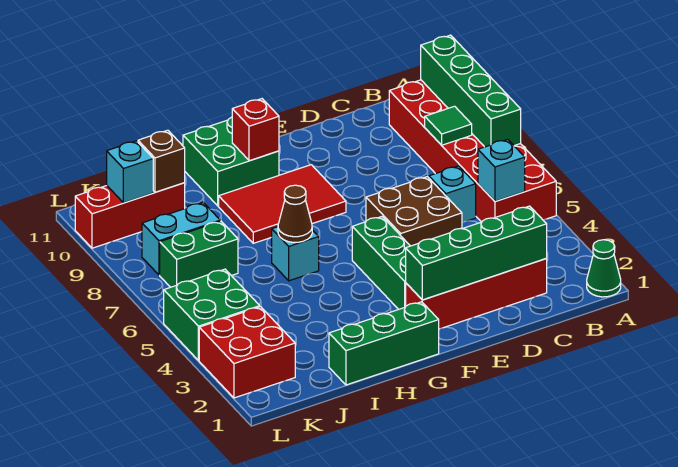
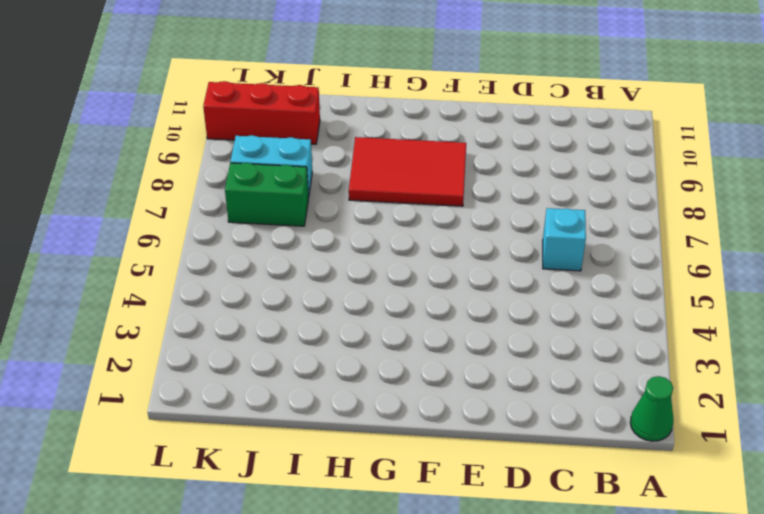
none -> red brick A5:B10 level 1
none -> red brick C2:F2 level 1
none -> brown brick D5:E6 level 1

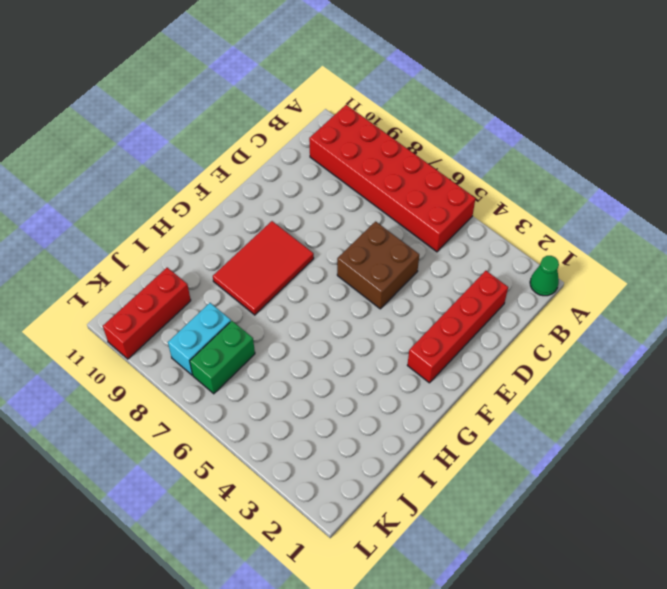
none -> cyan brick C6 level 1
none -> green brick F3:F5 level 1
none -> green brick G1:I1 level 1

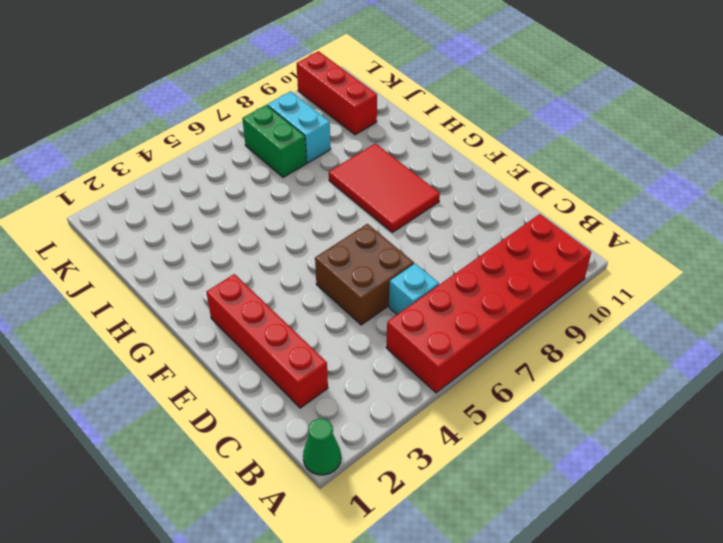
none -> green brick F3:F5 level 1
none -> green brick G1:I1 level 1
none -> green brick G10:H11 level 1

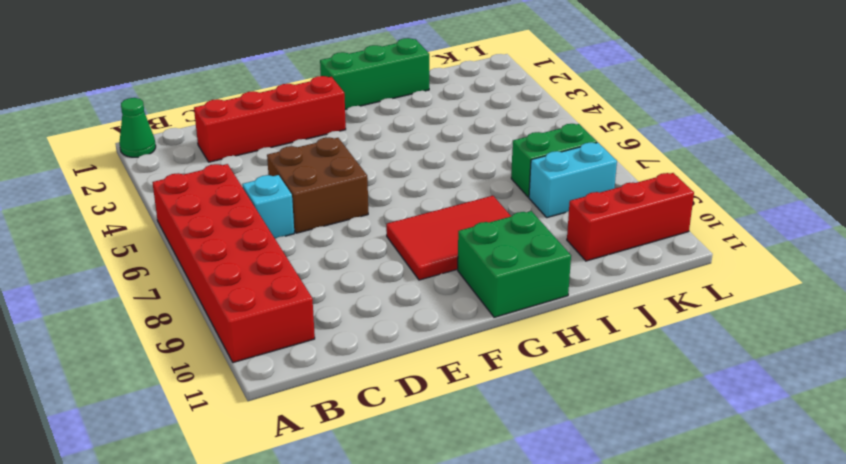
none -> green brick F3:F5 level 1
none -> cyan brick H6 level 1
none -> red brick K2:L3 level 1

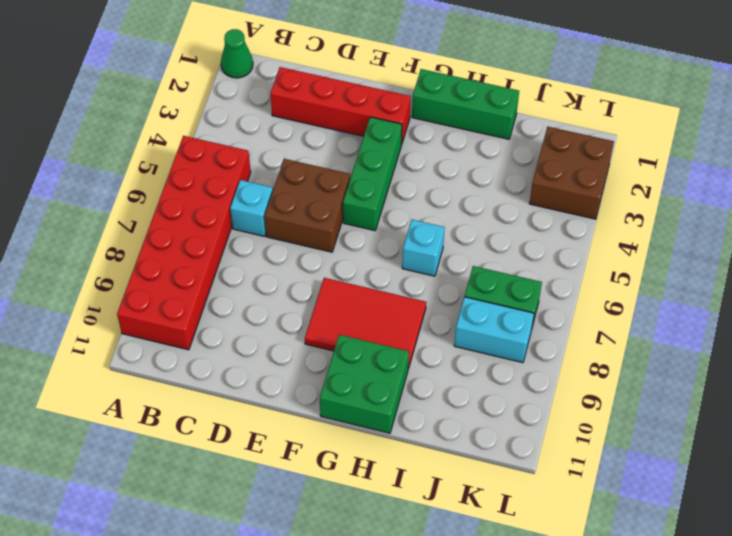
brown brick K2:L3 level 1 -> red brick K2:L3 level 1
none -> red brick J10:L10 level 1
none -> green brick K4:L5 level 1
none -> green brick A7:A10 level 2

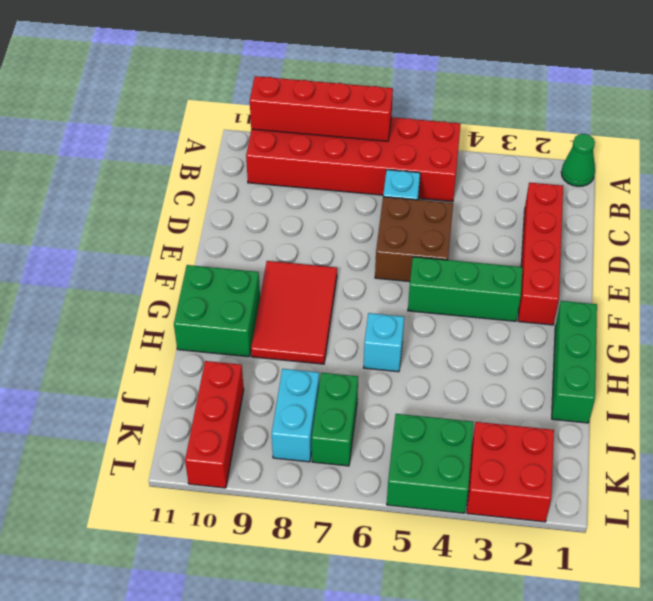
red brick A7:A10 level 2 -> green brick A7:A10 level 2
none -> cyan brick B5 level 2
none -> green tile B8 level 2
none -> green brick C2:F2 level 2

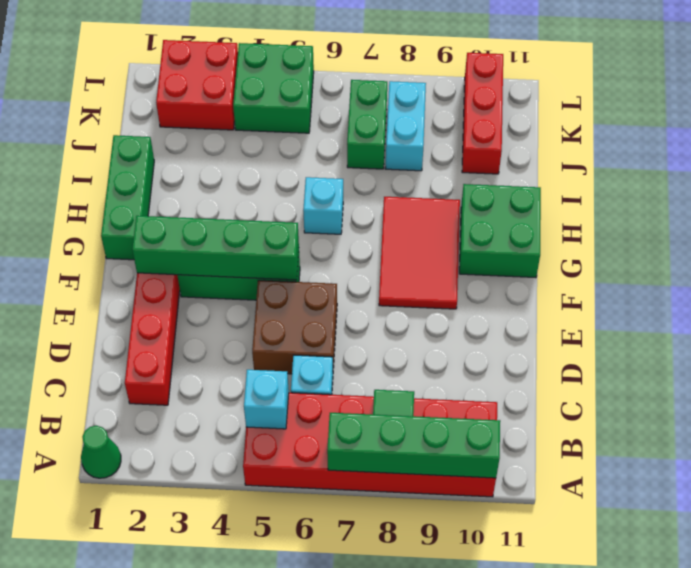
green brick F2:F5 level 2 -> green brick C2:F2 level 2
none -> red brick G10 level 2
none -> brown cone H6 level 2
none -> brown brick J10 level 2

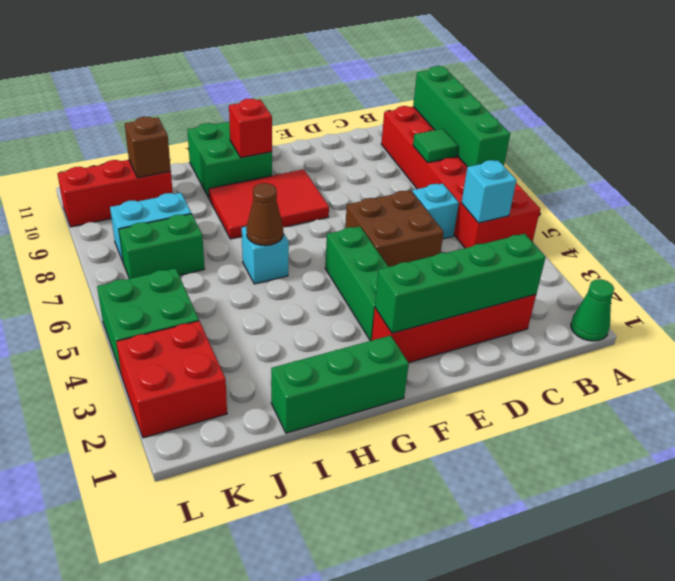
none -> cyan brick K10 level 2

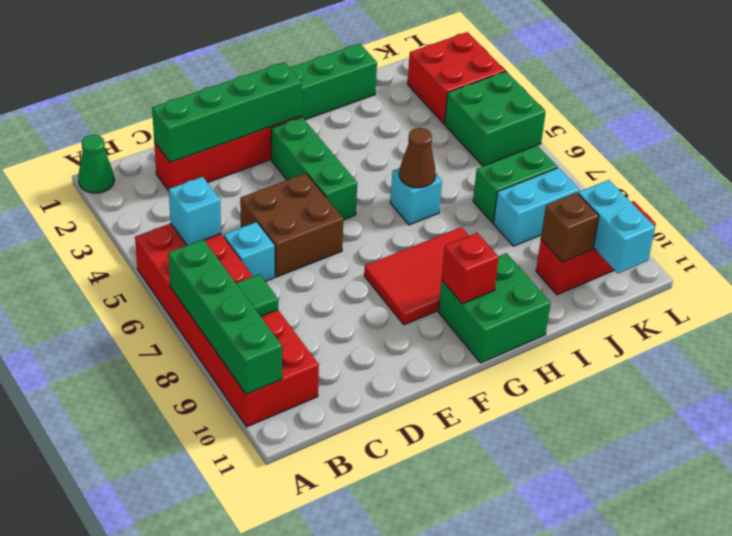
cyan brick K10:K11 level 2 -> cyan brick K10 level 2

